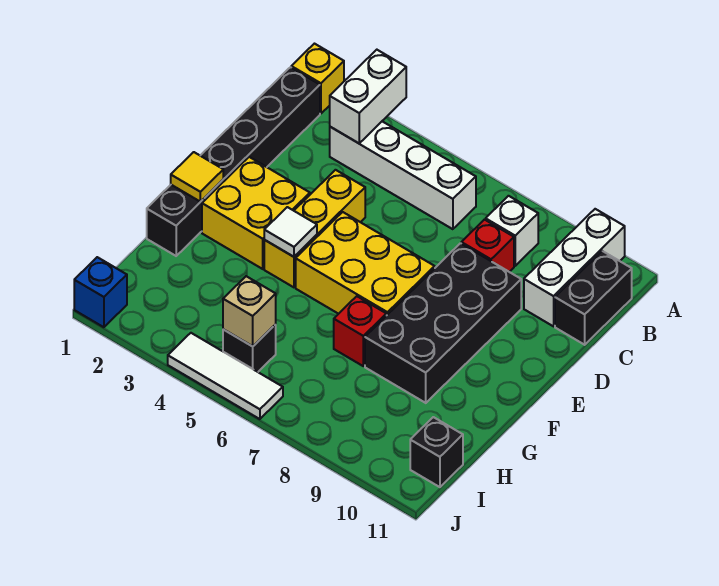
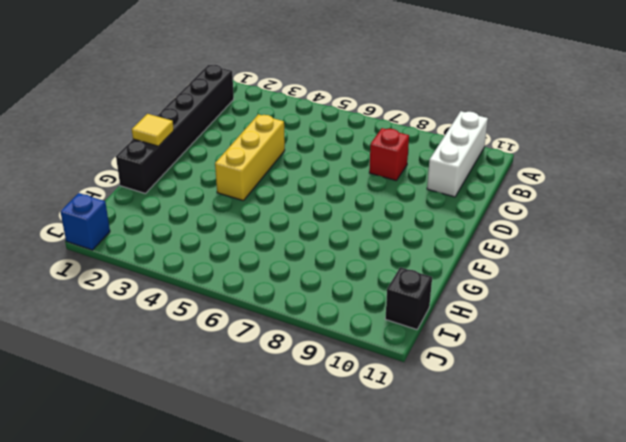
none -> yellow brick A1 level 1
none -> white brick B3:B6 level 1
none -> white brick B8 level 1

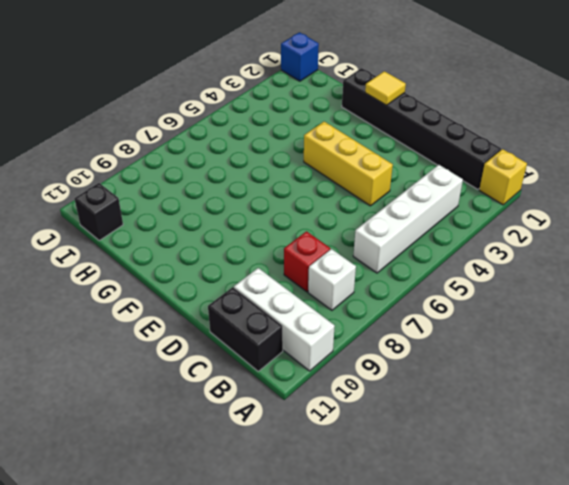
none -> black brick D8:G9 level 1
none -> yellow brick E2:F3 level 1
none -> yellow brick E5:F7 level 1

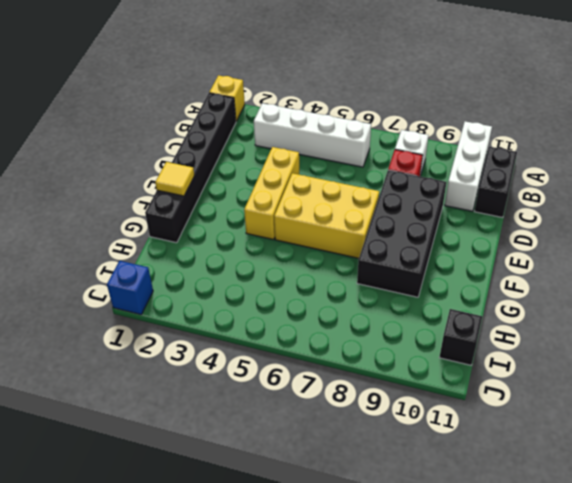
none -> yellow brick E2:F3 level 1
none -> red brick G7 level 1
none -> black brick I5 level 1

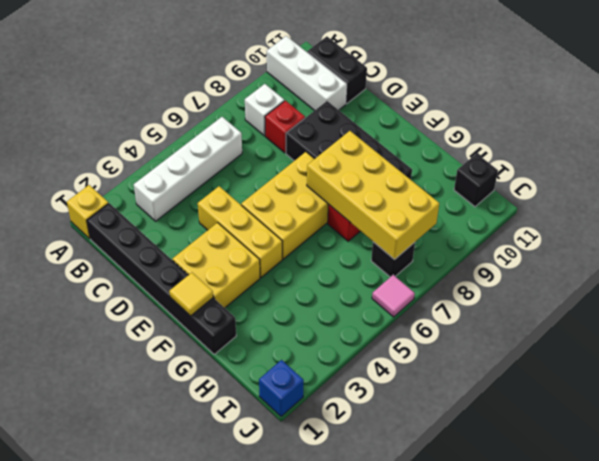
yellow brick F7:I8 level 2 -> none
black brick I7 level 1 -> black brick I5 level 1
pink tile J6 level 1 -> white tile J4:J6 level 1
none -> white brick A3:B3 level 2
none -> white tile F4 level 2
none -> tan brick I5 level 2

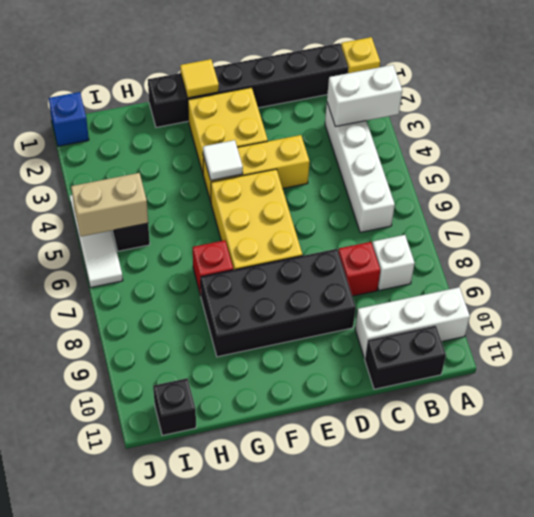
tan brick I5:J5 level 2 -> tan brick I5 level 2

